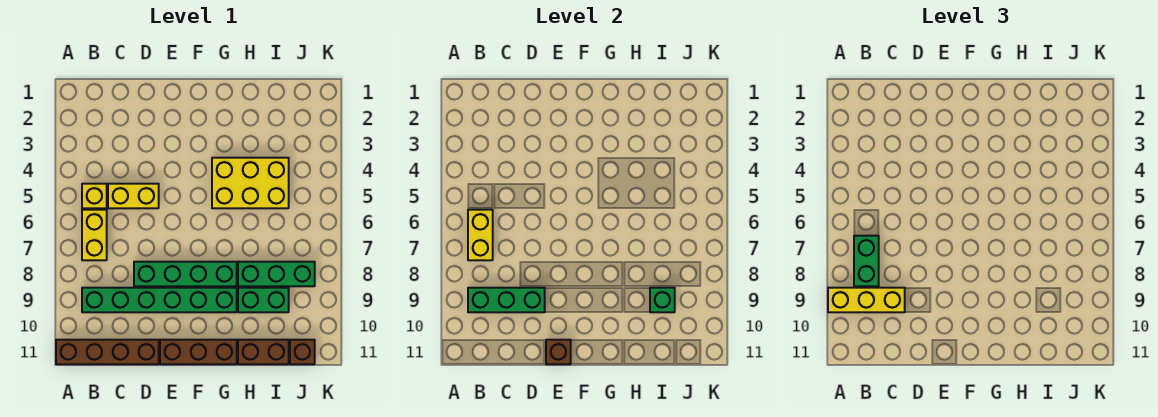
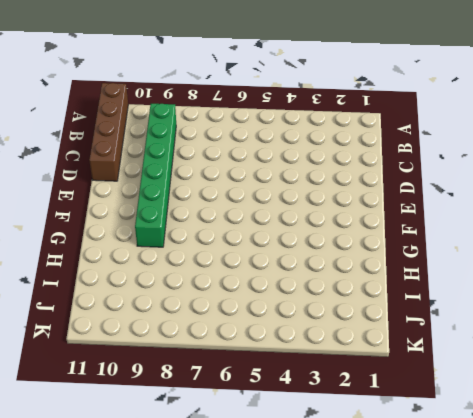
none -> yellow brick B5 level 1
none -> yellow brick B6:B7 level 1
none -> yellow brick C5:D5 level 1

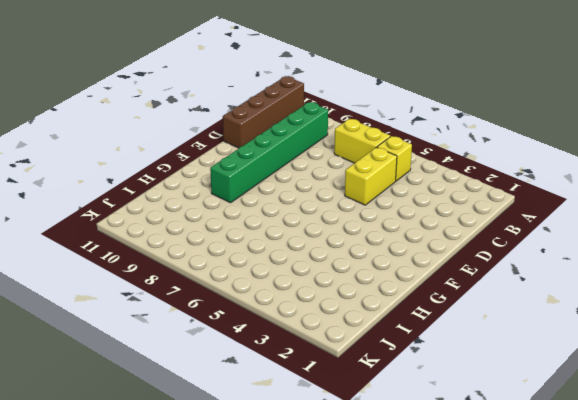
none -> green brick D8:G8 level 1
none -> brown brick E11:G11 level 1
none -> yellow brick G4:I5 level 1

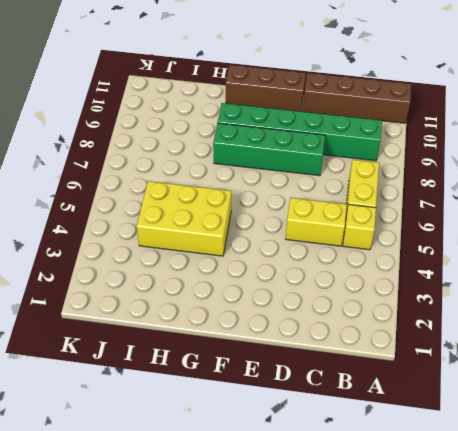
none -> green brick H8:J8 level 1
none -> green brick H9:I9 level 1
none -> brown brick H11:I11 level 1

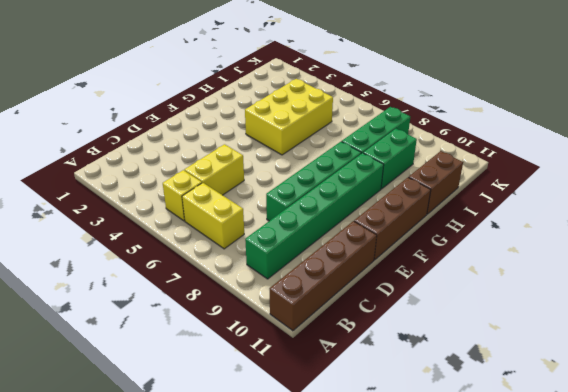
none -> brown brick J11 level 1
none -> yellow brick B6:B7 level 2
none -> green brick B9:D9 level 2

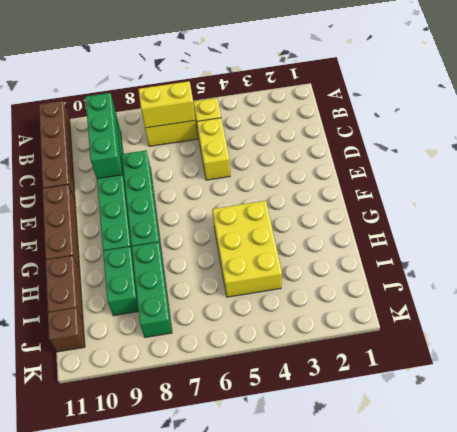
none -> brown brick E11 level 2
none -> green brick I9 level 2
none -> yellow brick A9:C9 level 3

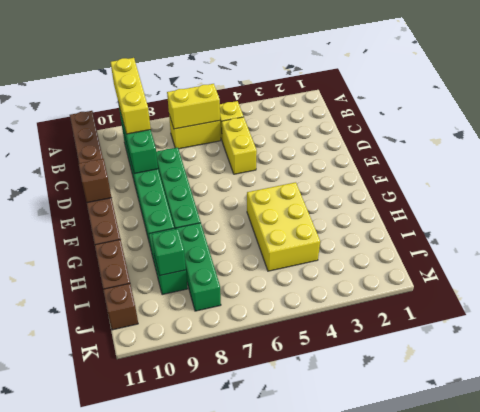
none -> green brick B7:B8 level 3

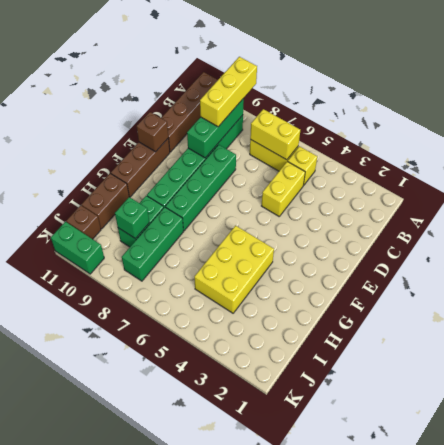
green brick K10:K11 level 1 -> green brick B7:B8 level 3

